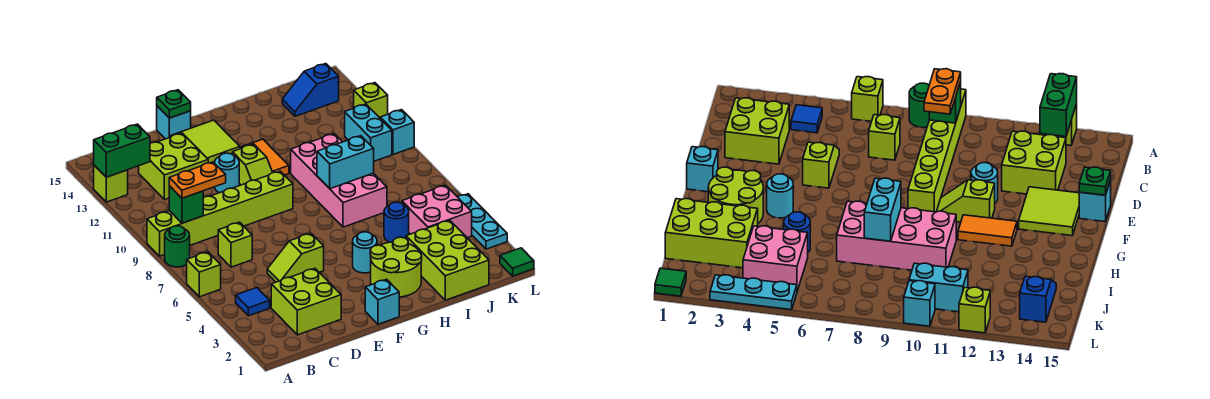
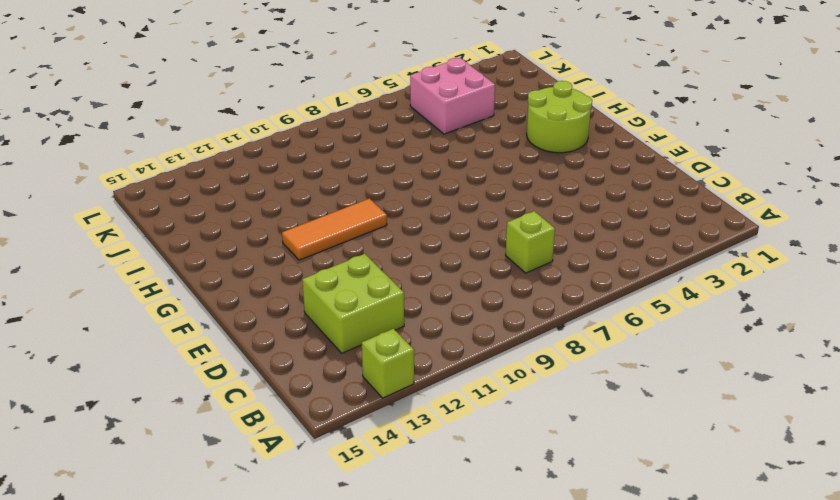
orange tile G10:G12 level 1 -> orange tile G11:G12 level 1
none -> lime brick A6 level 1
none -> green round brick A8 level 1
none -> lime brick A9:F9 level 1
none -> blue tile B4 level 1

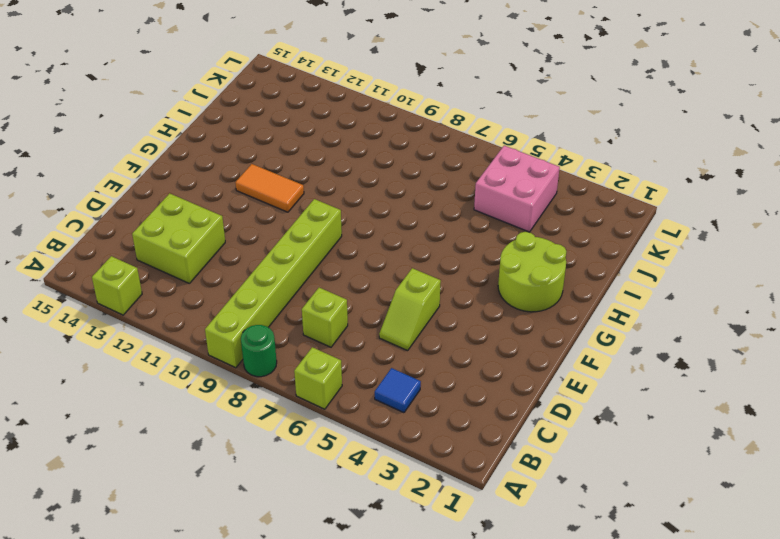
none -> lime brick C2:D3 level 1
none -> cyan round brick E11 level 1
none -> lime tile E13:F14 level 1
none -> cyan brick E15 level 1

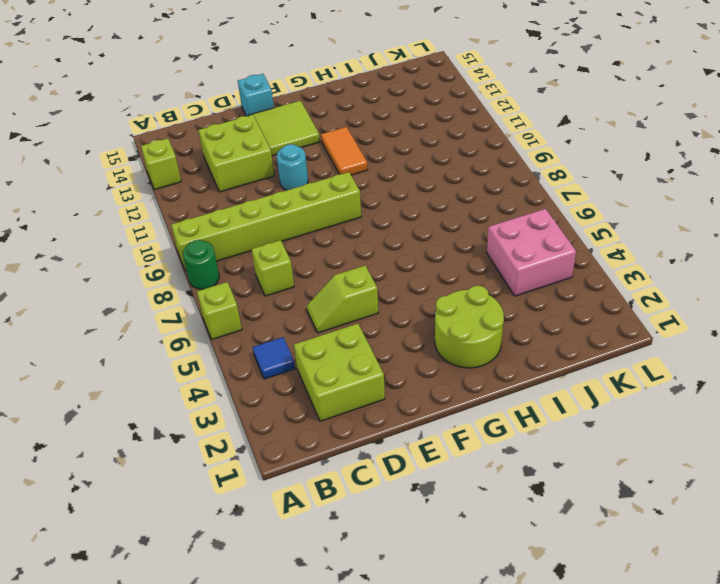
none -> cyan brick F1 level 1
none -> lime slope F10:F11 level 1 top 11
none -> cyan round brick G4 level 1
none -> pink brick H7:I10 level 1

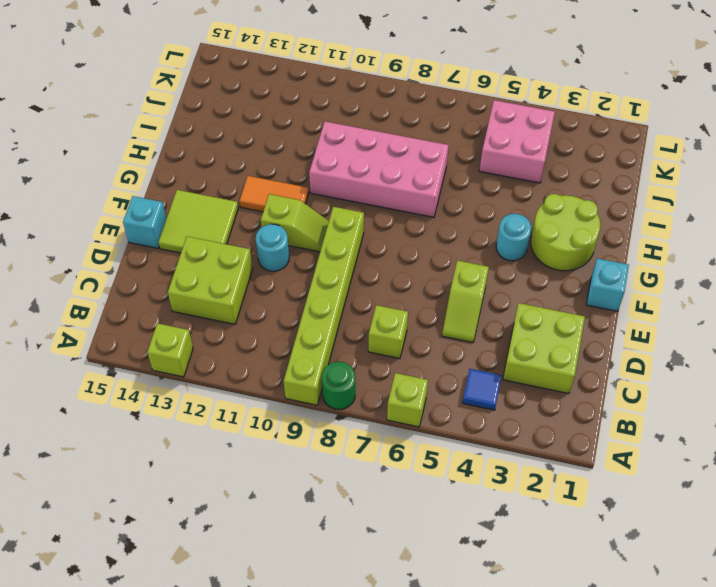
none -> lime brick I1:J3 level 1
none -> blue round brick I5 level 1
none -> blue slope J14:K14 level 1 top K
none -> cyan brick K10:K11 level 1

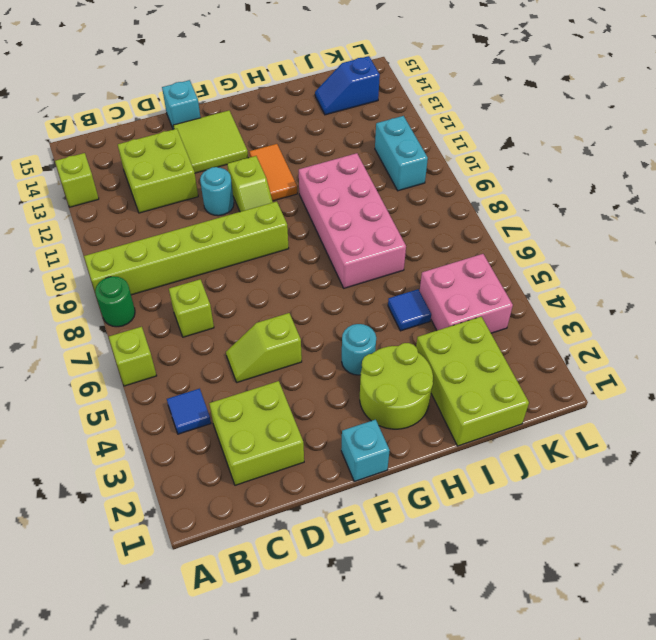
blue tile I5 level 1 -> blue round brick I5 level 1
none -> green tile L1 level 1
none -> cyan plate L3:L5 level 1
none -> cyan brick L10 level 1
none -> lime brick L12 level 1

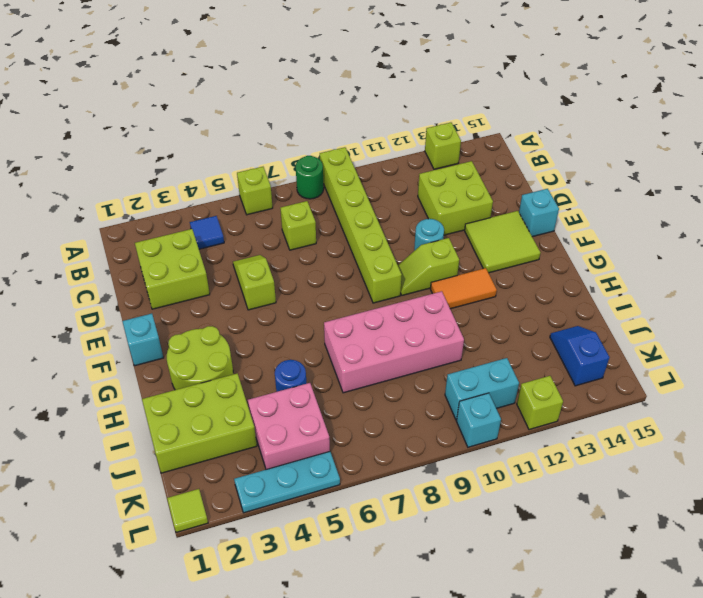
lime tile L1 level 1 -> green tile L1 level 1
none -> cyan round brick G4 level 1
none -> green brick A13:B13 level 2
none -> green brick B9 level 2
none -> green plate E15 level 2

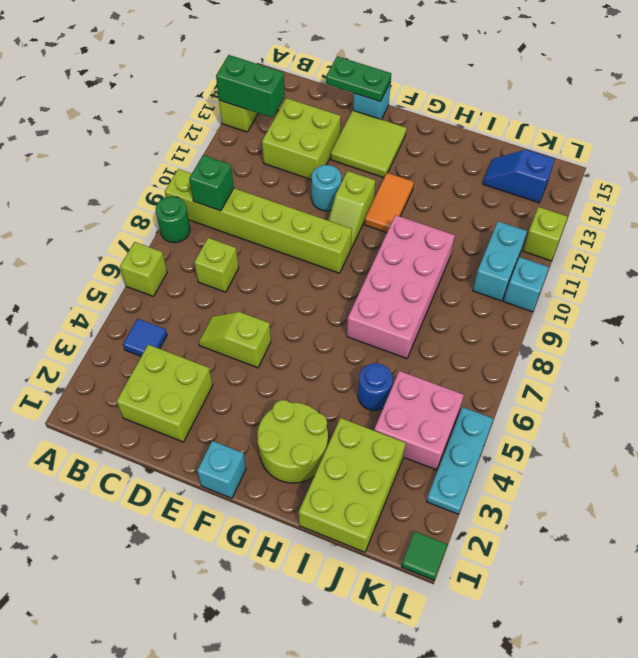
green plate D15:E15 level 2 -> green plate E15 level 2
none -> cyan round brick G4 level 1
none -> cyan brick H8:I8 level 2
none -> orange plate B9:C9 level 3

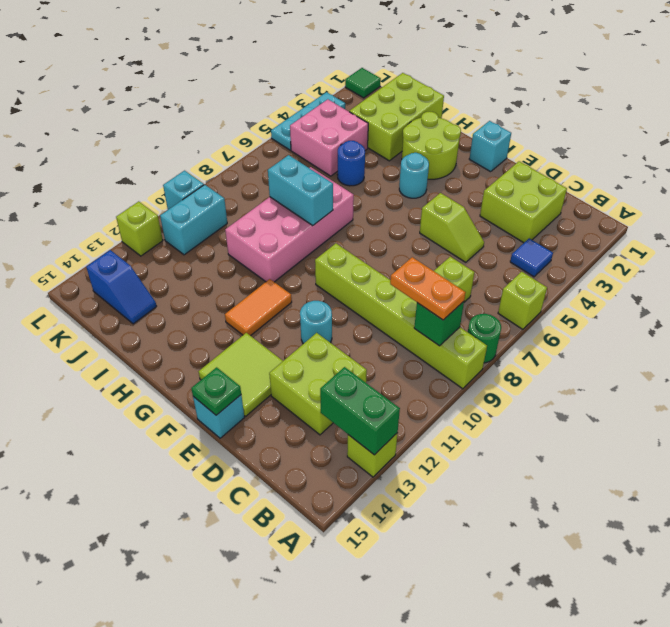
none -> lime slope F10:F11 level 1 top 11

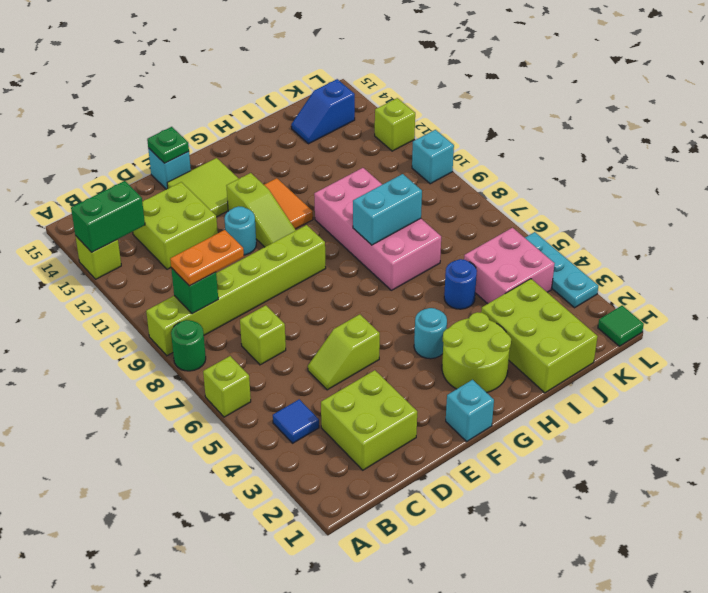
lime slope F10:F12 level 1 top 12 -> lime slope F10:F11 level 1 top 11
none -> cyan brick K10:K11 level 1

